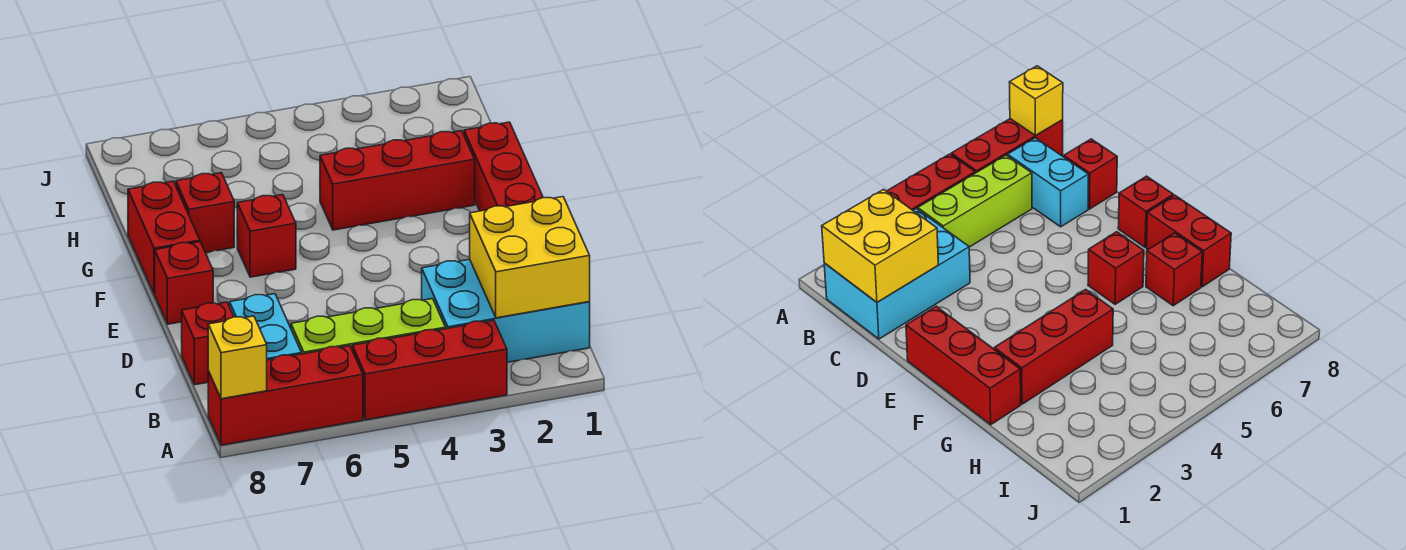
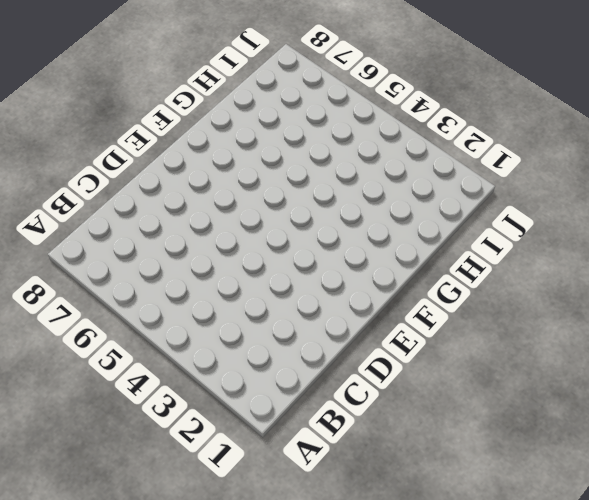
none -> red brick A3:A5 level 1
none -> red brick A6:A8 level 1
none -> cyan brick B1:C3 level 1

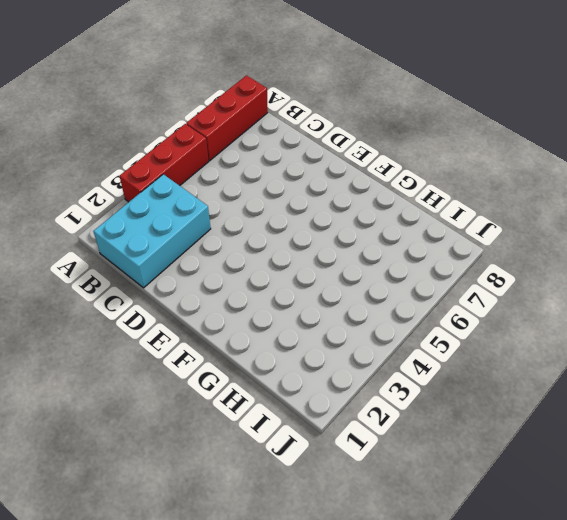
none -> lime brick B4:B6 level 1
none -> cyan brick B7:C7 level 1
none -> red brick C8 level 1

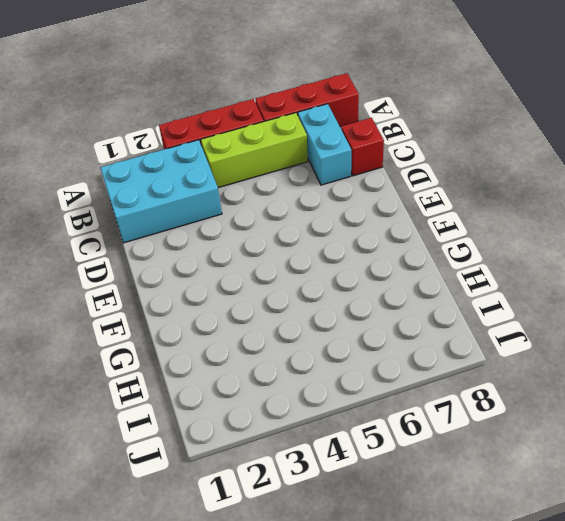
none -> red brick E1:G1 level 1
none -> red brick E8 level 1
none -> red brick F6 level 1

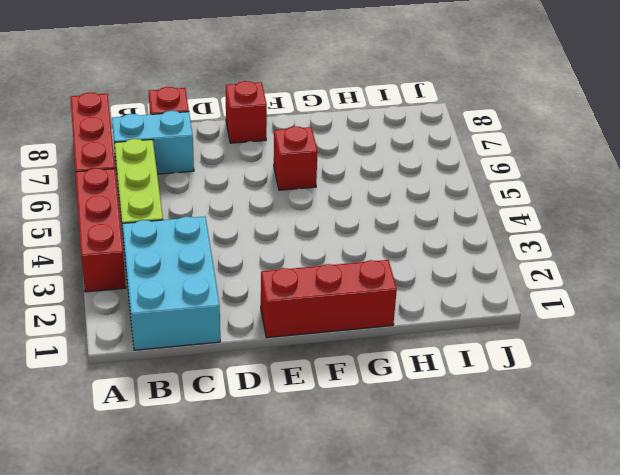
none -> red brick F8:G8 level 1
none -> red brick G2:G4 level 1
none -> red brick G7 level 1

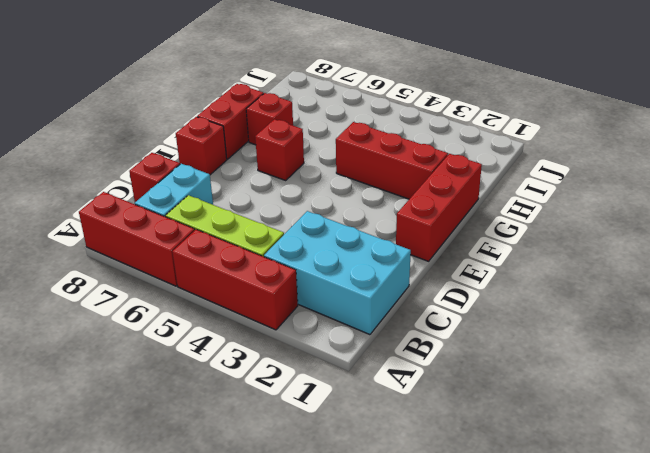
none -> yellow brick A8 level 2
none -> yellow brick B1:C2 level 2

